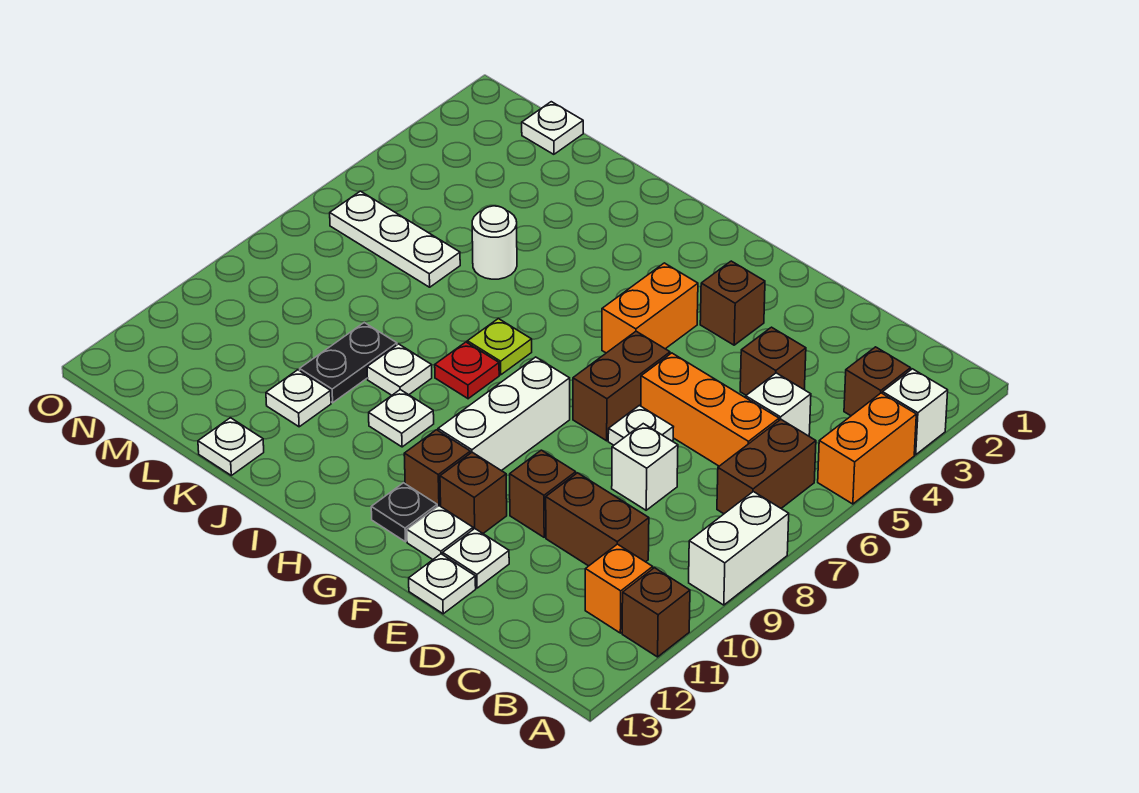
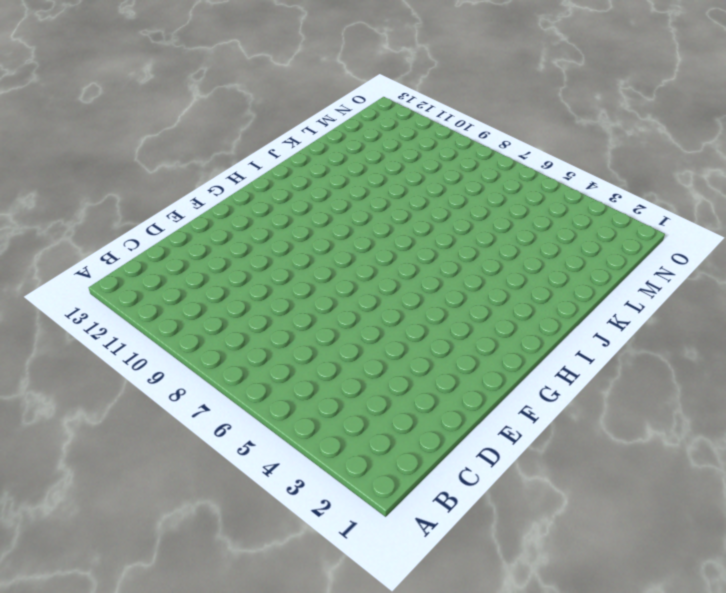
none -> white brick A3 level 1
none -> orange brick A4:A5 level 1
none -> white brick A8:A9 level 1
none -> brown brick A11 level 1

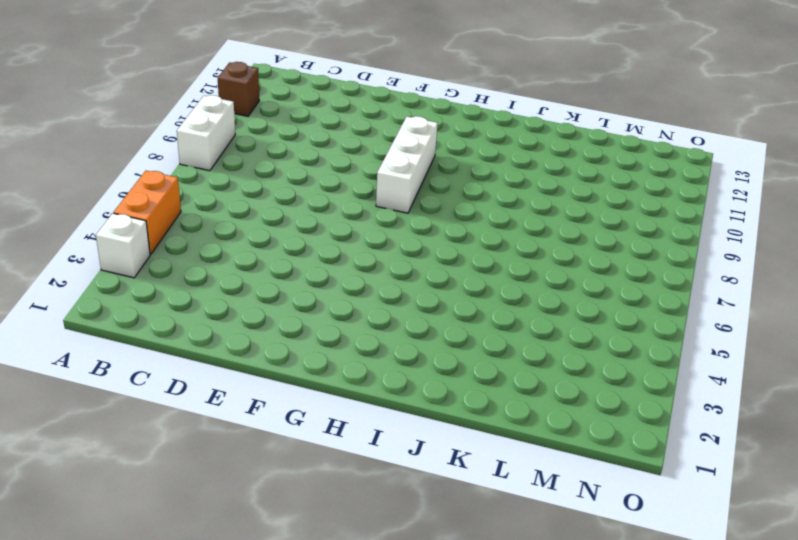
none -> brown brick B3 level 1
none -> brown brick B6:B7 level 1
none -> orange brick B11 level 1
none -> white brick C5 level 1

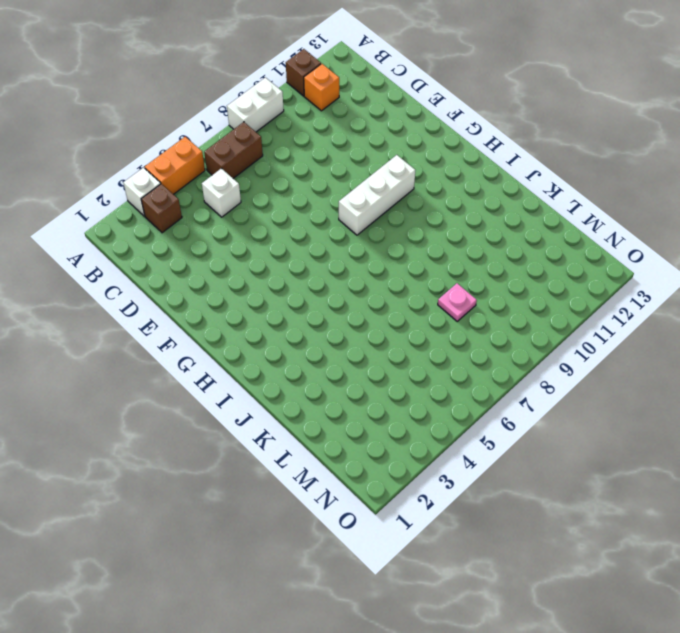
pink plate L8 level 1 -> none
none -> orange brick C6:E6 level 1
none -> brown brick C10:D10 level 1
none -> brown brick D4 level 1
none -> white brick D8 level 1

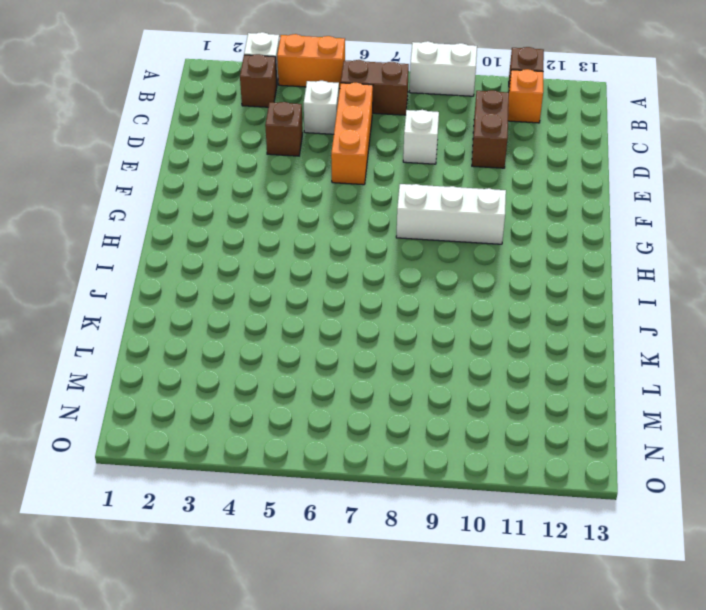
none -> white plate E7 level 1
none -> brown brick E10 level 1
none -> white plate E12 level 1
none -> white plate E13 level 1

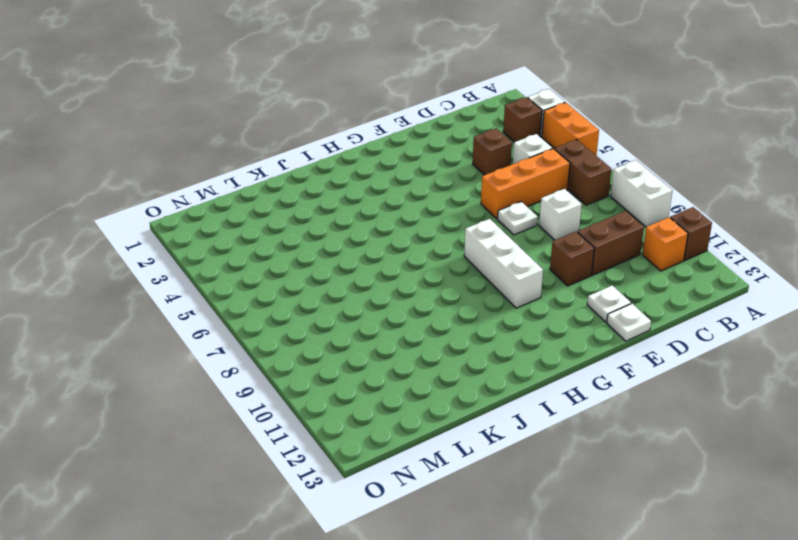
none -> brown brick F3 level 1
none -> brown brick F6:F7 level 1
none -> brown brick F11 level 1
none -> white plate F12 level 1

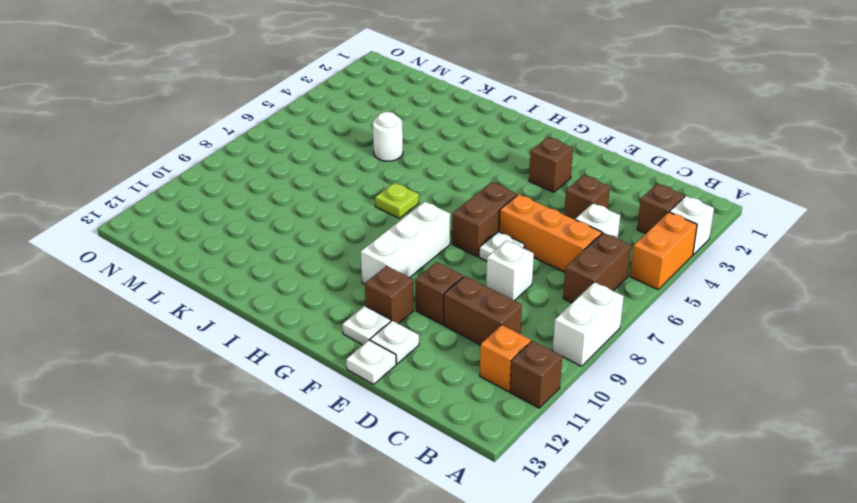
none -> orange brick G4:G5 level 1
none -> brown brick G11 level 1
none -> black plate G12 level 1
none -> red plate I8 level 1

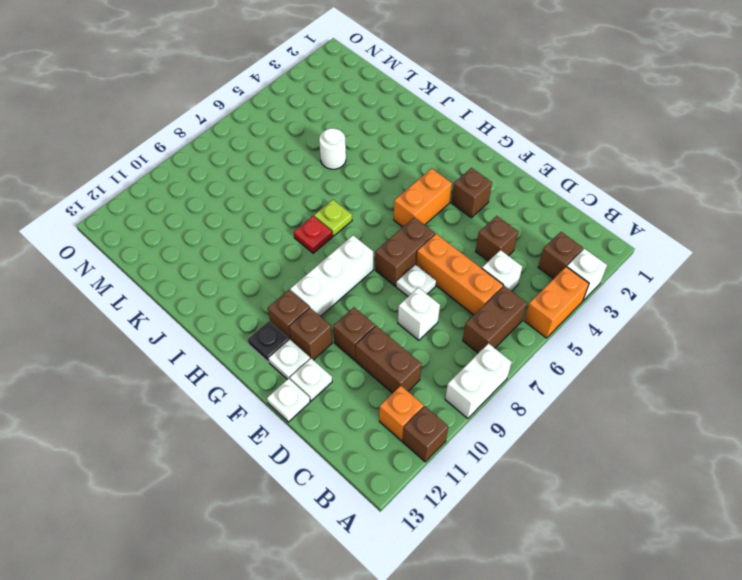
none -> white plate I10 level 1
none -> white plate J9 level 1
none -> black plate K9:K10 level 1
none -> white plate K11 level 1

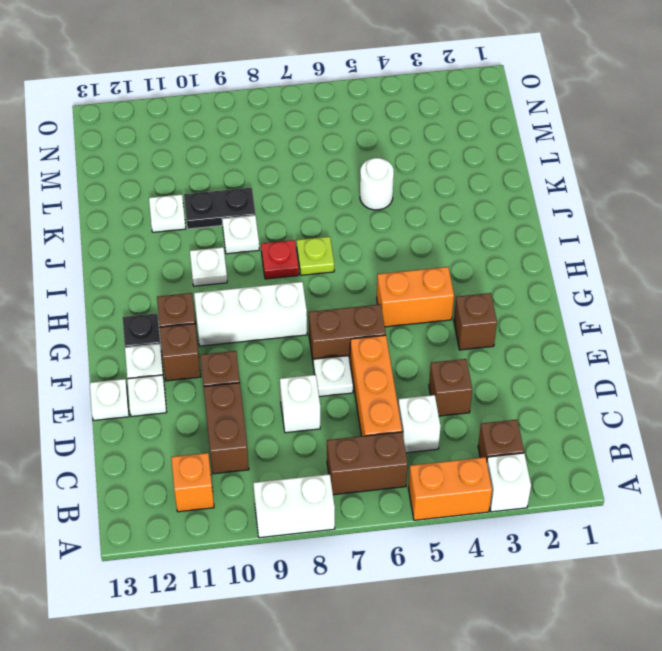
none -> brown brick A11 level 1
none -> white plate K13 level 1
none -> white plate L6:N6 level 1
none -> white plate M1 level 1

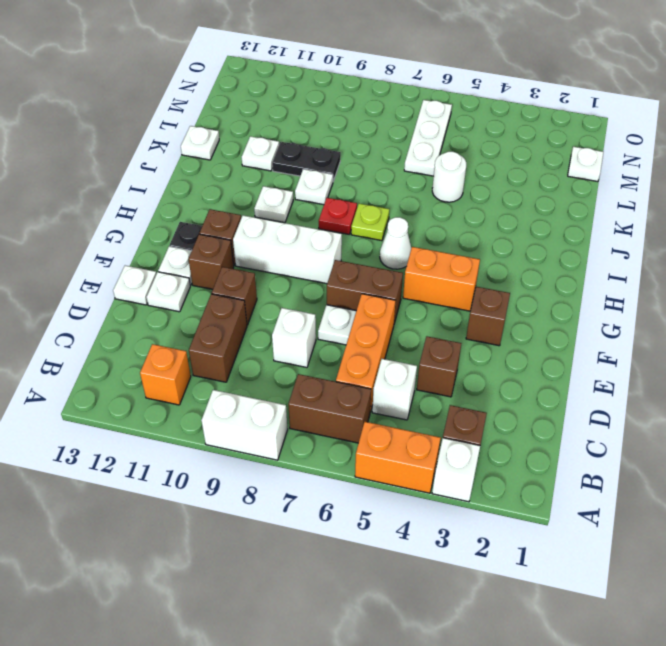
white cone H6 level 1 -> none
none -> brown brick A11 level 1

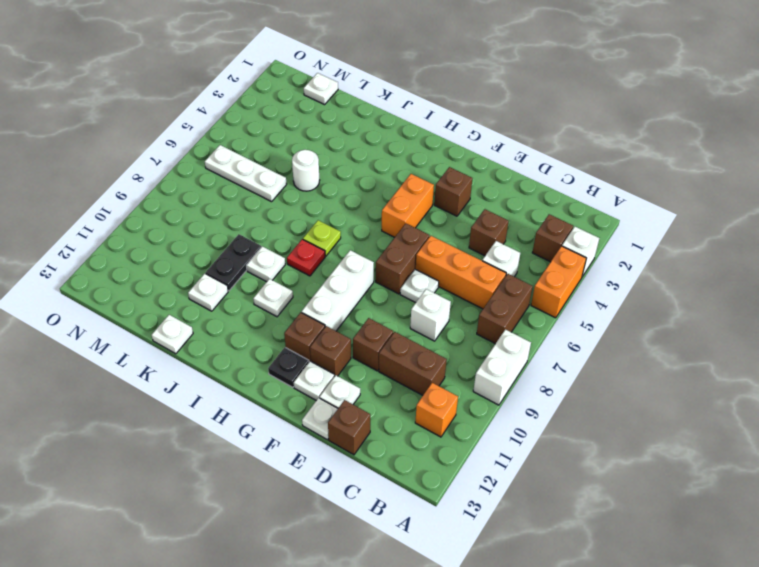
brown brick D13 level 1 -> brown brick A11 level 1

